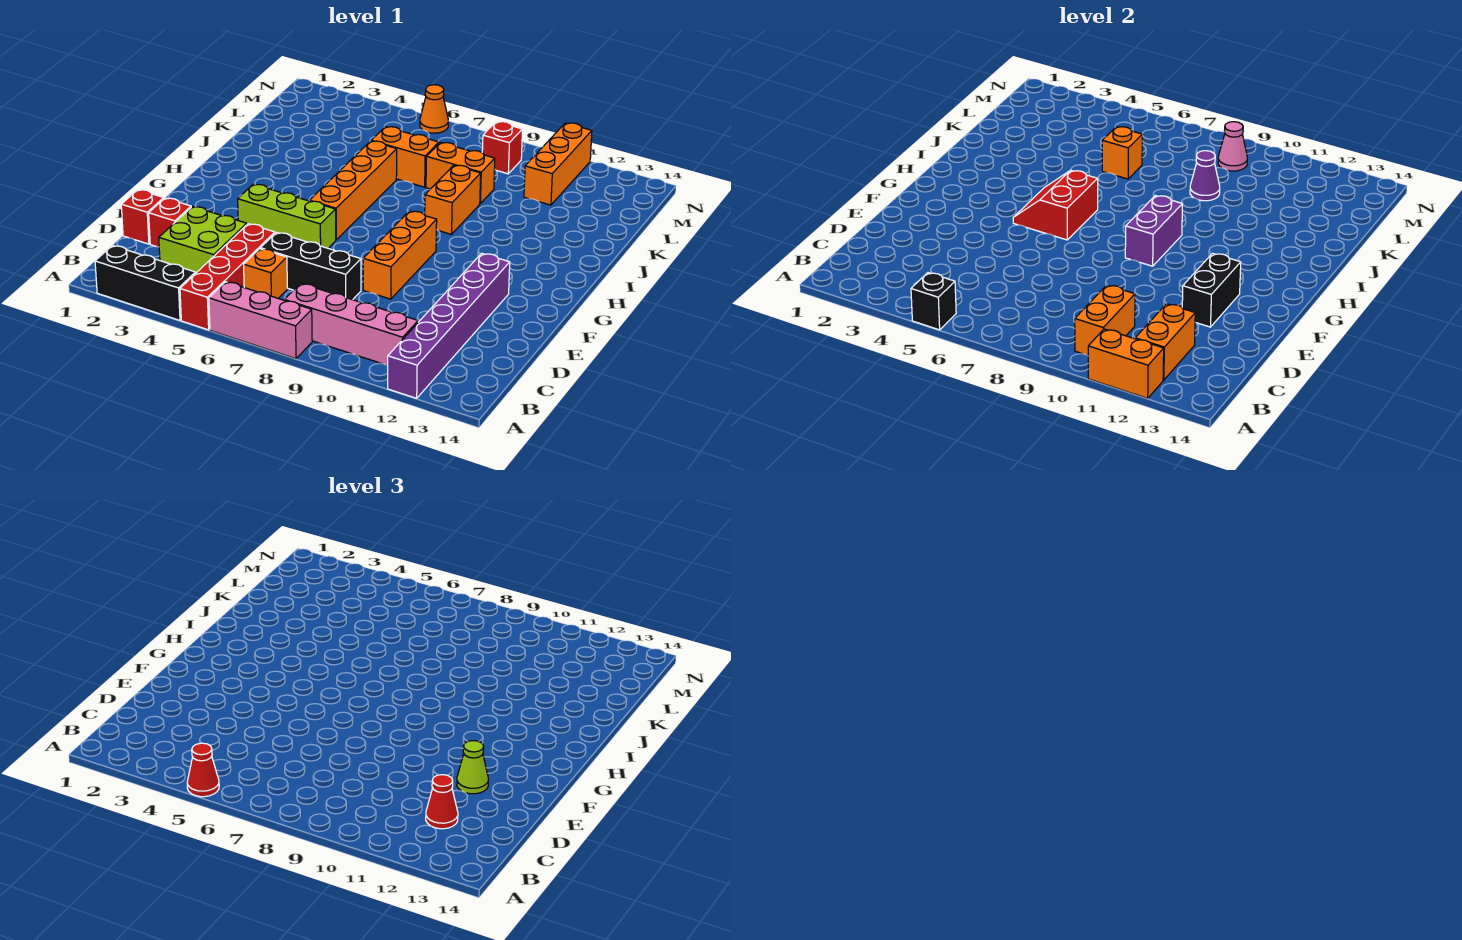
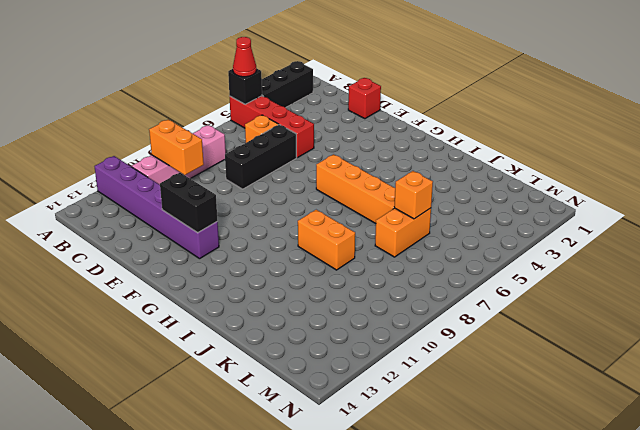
none -> pink brick A6:A8 level 1
none -> lime brick C3:D4 level 1
none -> red brick D2 level 1
none -> orange brick E9:G9 level 1

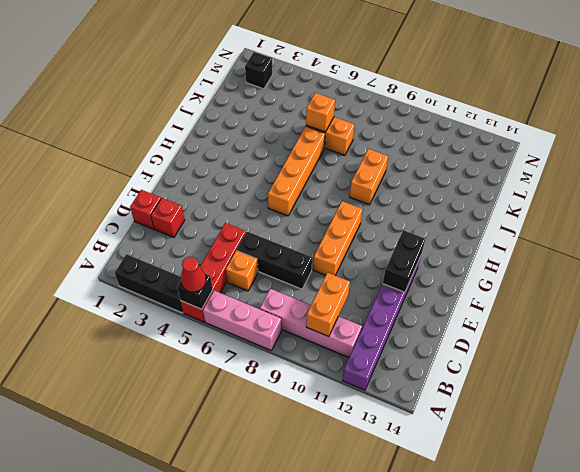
black brick M2 level 1 -> none
none -> lime brick C3:D4 level 1
none -> lime brick F4:F6 level 1
none -> orange brick K8:K9 level 1
none -> orange brick L11:N11 level 1

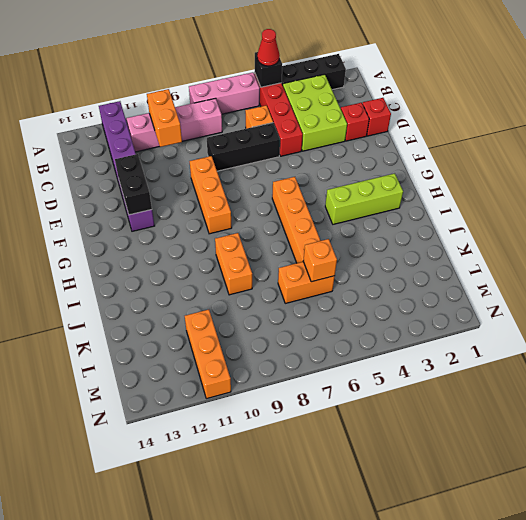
lime brick B3:D4 level 1 -> lime brick C3:D4 level 1
lime brick H2:H4 level 1 -> lime brick F4:F6 level 1
none -> orange brick K8:K9 level 1
none -> red brick M9 level 1
none -> orange cone N6 level 1
none -> orange brick A11:A12 level 2

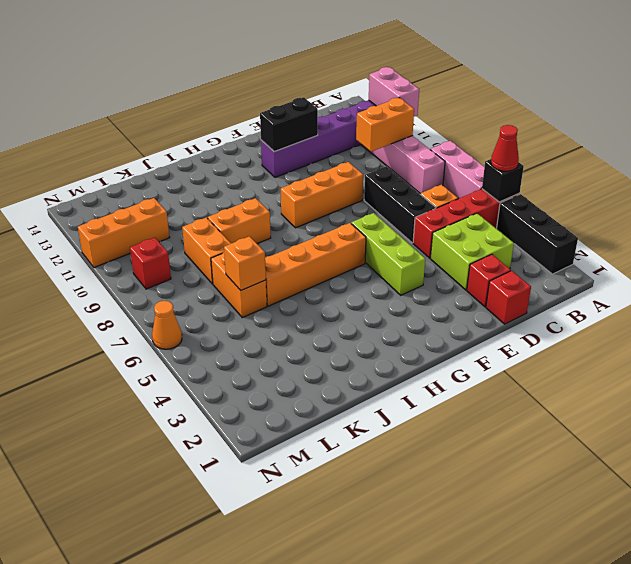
pink brick A11:A12 level 2 -> orange brick A11:A12 level 2
none -> orange brick B12:C12 level 2
none -> red slope G5:H6 level 2 top 6
none -> purple brick G9:H9 level 2
none -> purple cone K9 level 2

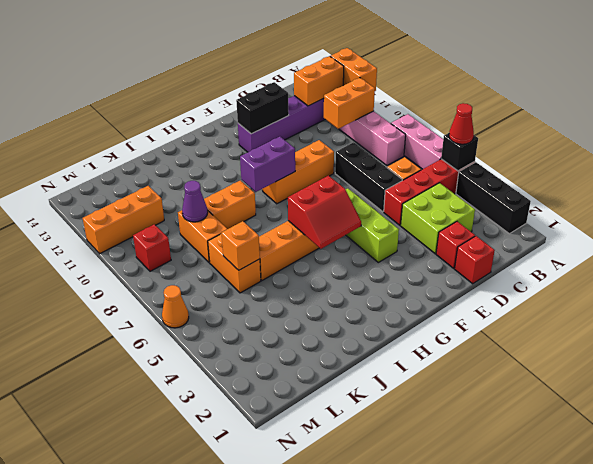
none -> pink cone M9 level 2
none -> red cone C12 level 3
none -> lime cone E12 level 3

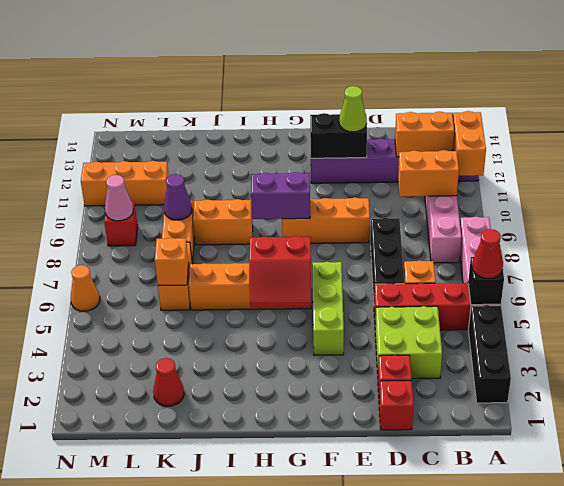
red cone K2 level 1 -> red cone C12 level 3

